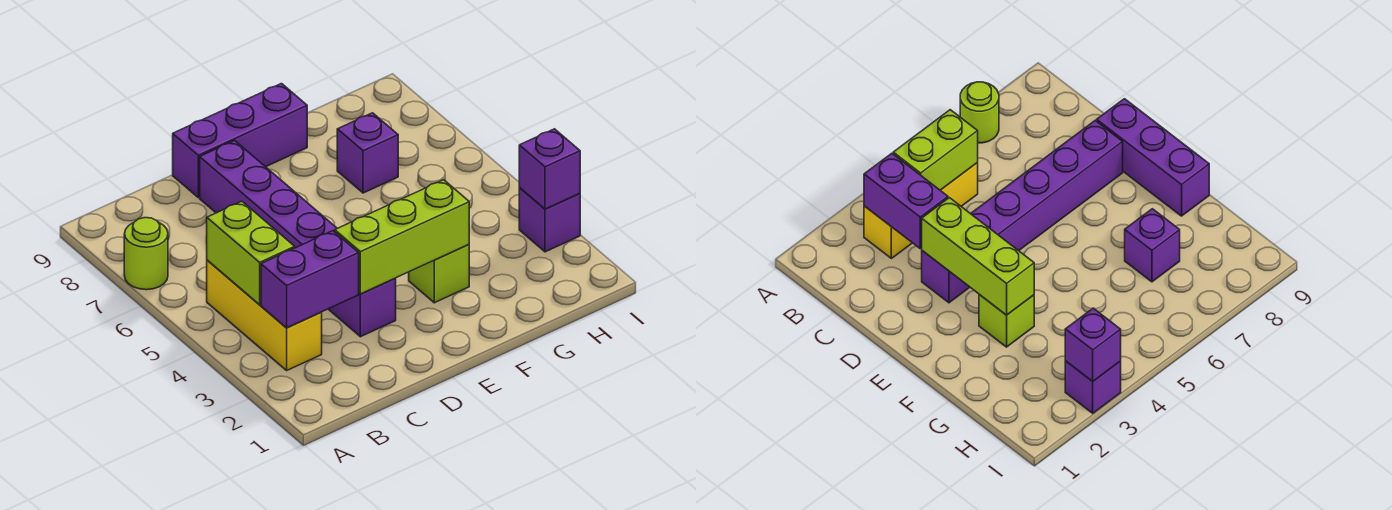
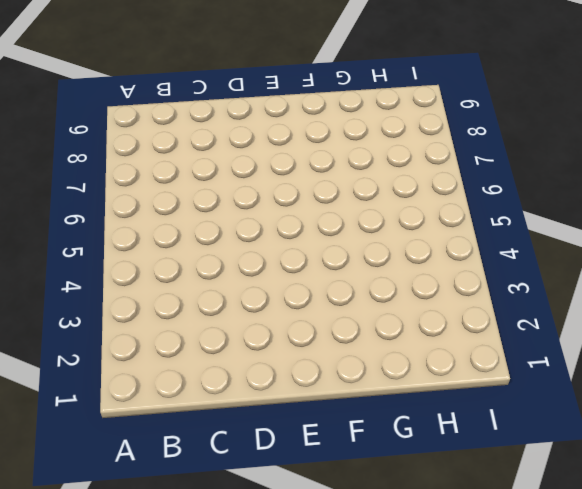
none -> lime round brick A7 level 1
none -> yellow brick B3:B5 level 1

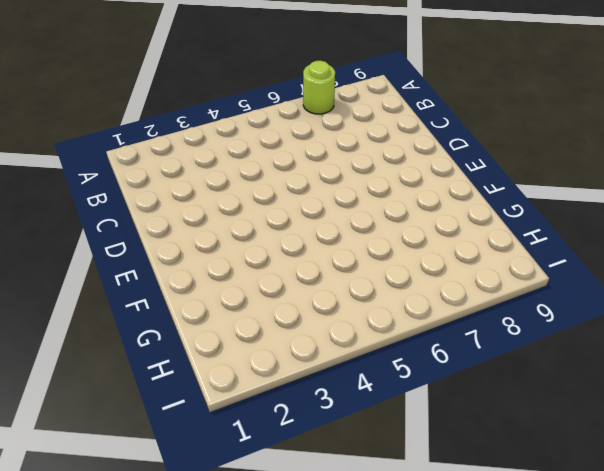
none -> yellow brick B3:B5 level 1
none -> purple brick D3:D8 level 1

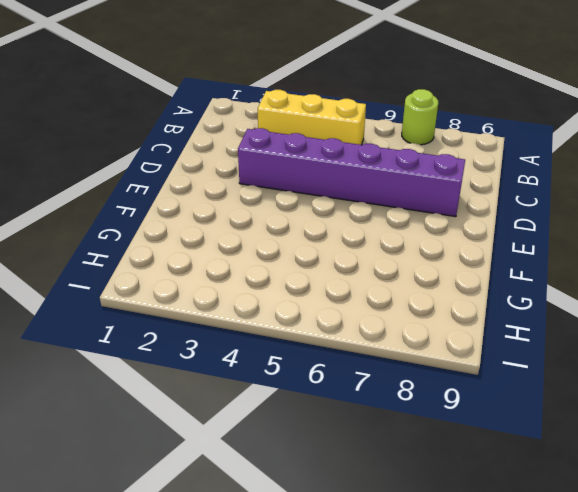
none -> purple brick D9:F9 level 1
none -> lime brick F3 level 1

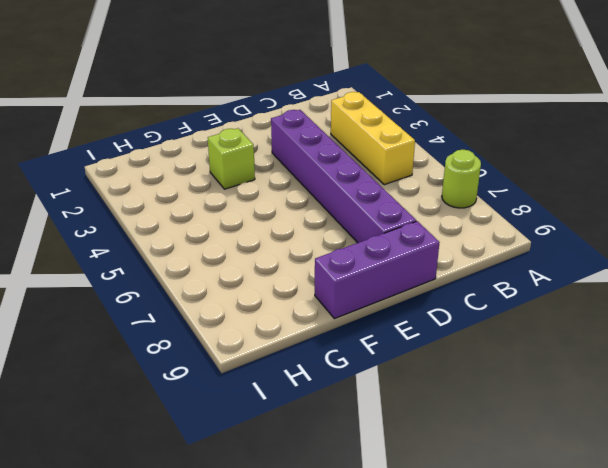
none -> purple brick G7 level 1
none -> purple brick I3 level 1

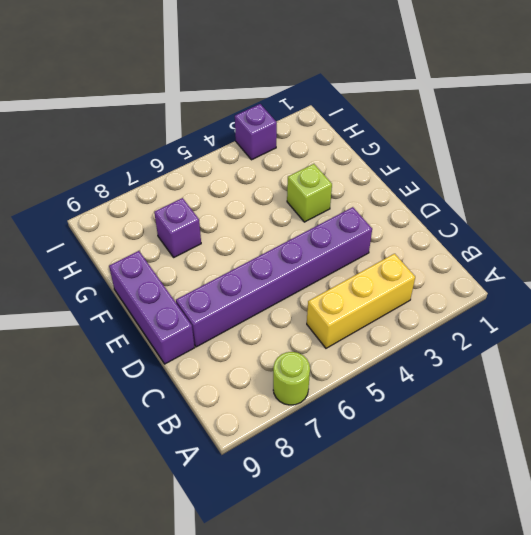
none -> purple brick B3:C3 level 2
none -> lime brick B4:B5 level 2

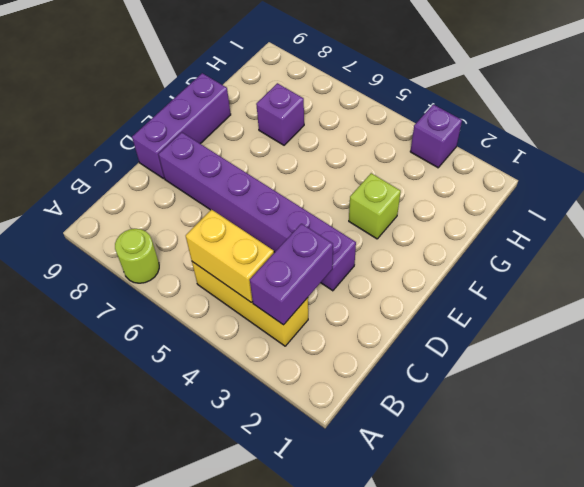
yellow brick B4:B5 level 2 -> lime brick B4:B5 level 2
none -> lime brick D3:F3 level 2
none -> purple brick I3 level 2

